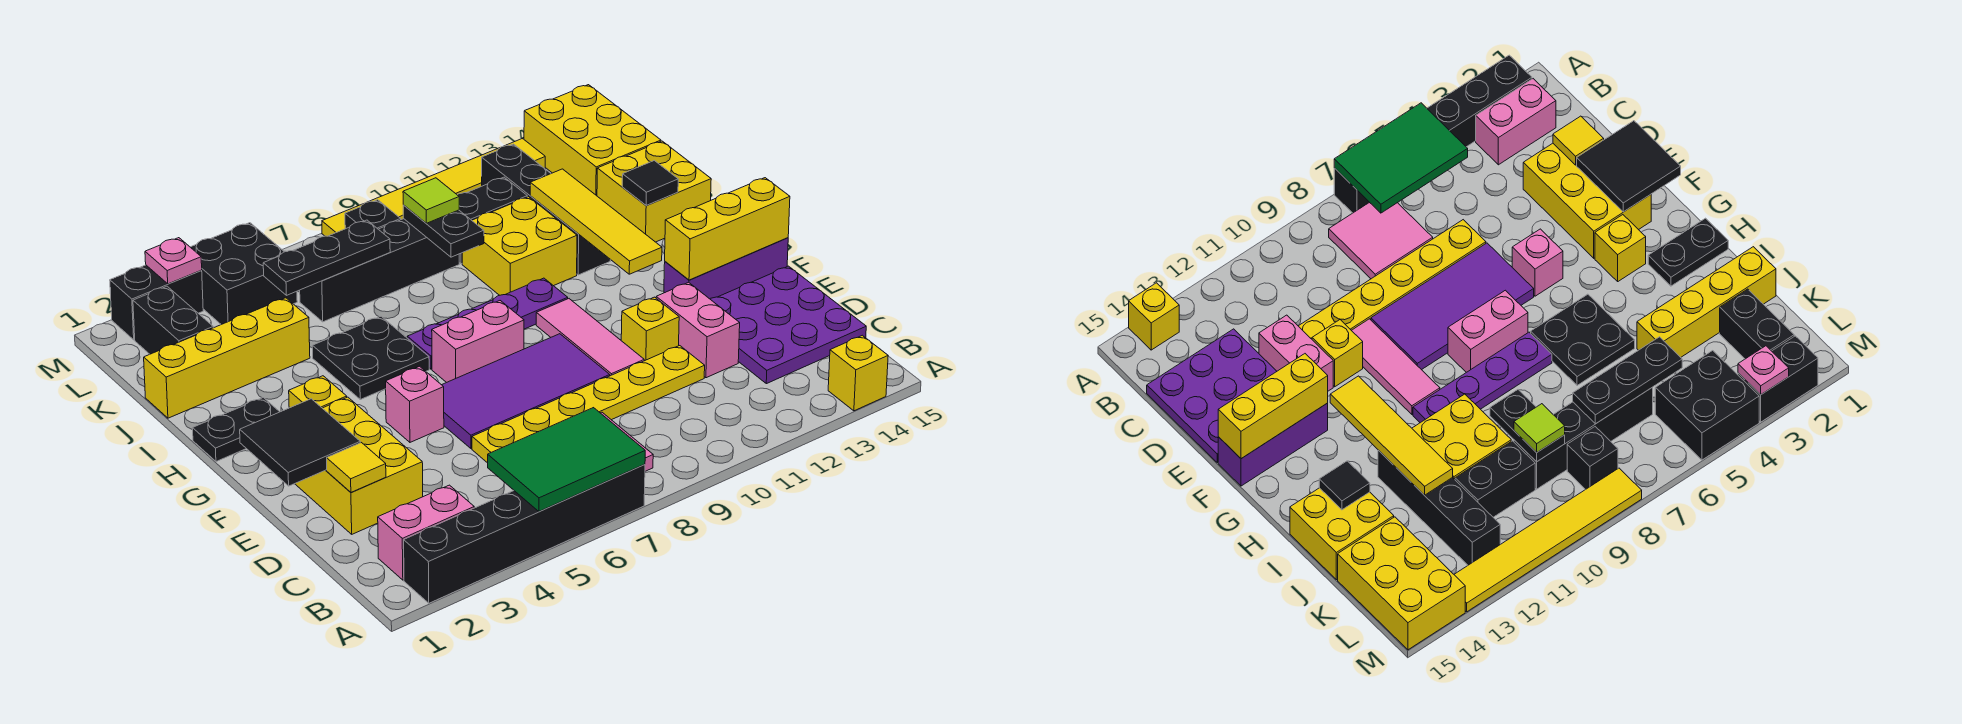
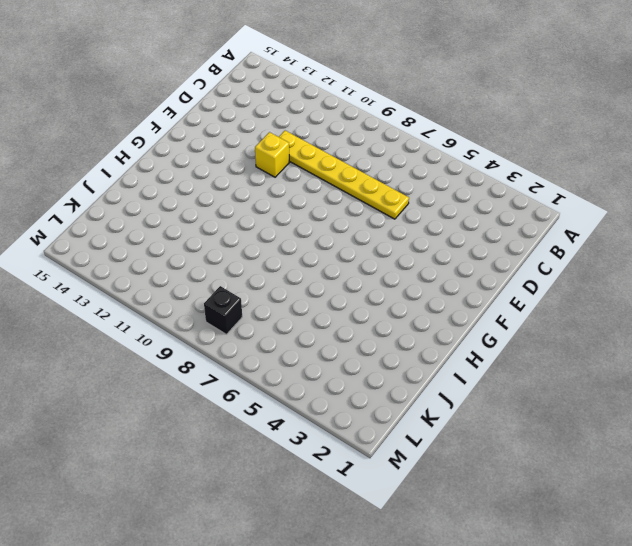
none -> black brick A2:A7 level 1
none -> yellow brick A14 level 1
none -> pink brick B2:B3 level 1
none -> pink tile B7:C8 level 1

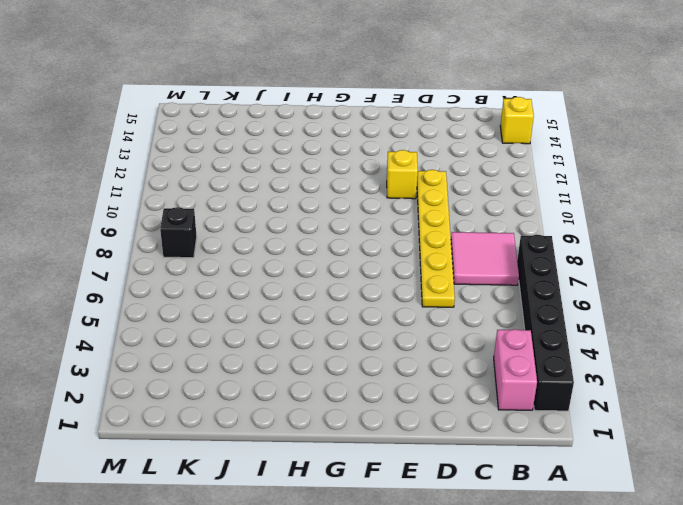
none -> purple plate C13:E15 level 1
none -> yellow brick D2:F3 level 1
none -> pink brick D12:E12 level 1
none -> purple tile E6:F9 level 1

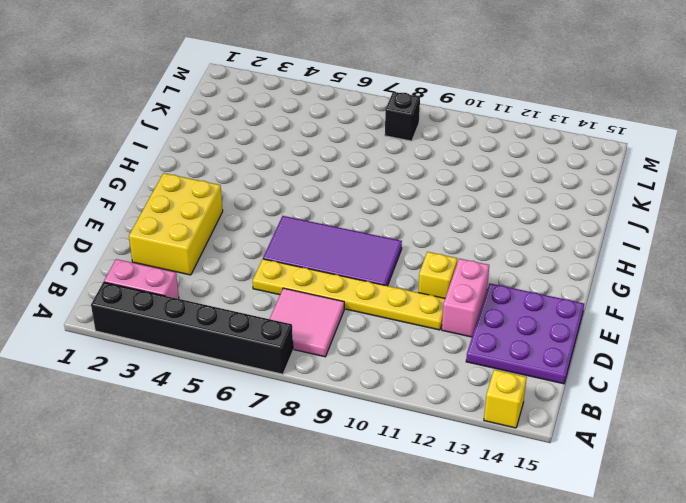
none -> pink tile E10:G10 level 1
none -> pink brick F5 level 1
none -> purple brick F13:F15 level 1
none -> yellow brick G3 level 1

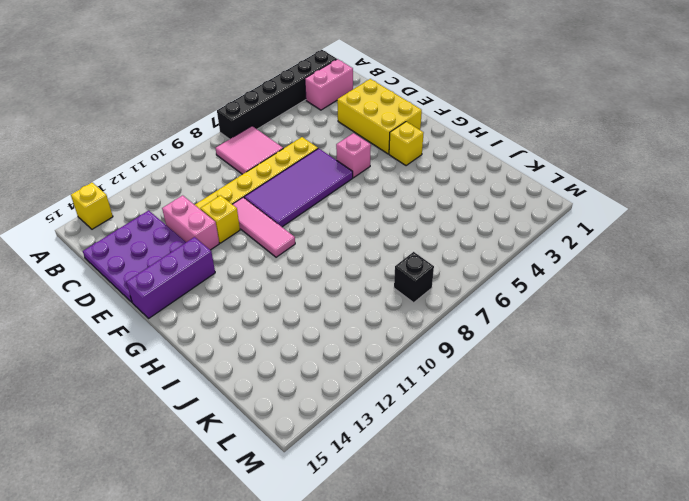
none -> pink brick G7:G8 level 1
none -> black plate H1:H2 level 1
none -> black plate H5:I6 level 1
none -> purple plate H7:H10 level 1

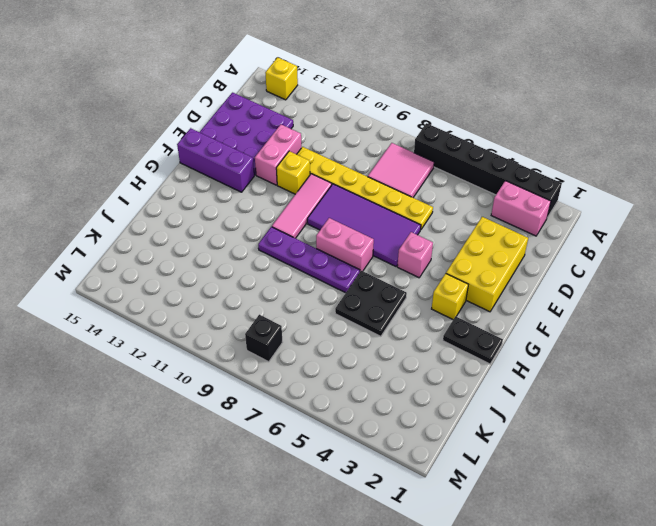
none -> yellow brick I10:J11 level 1
none -> black brick I12:L12 level 1
none -> yellow brick I14:J15 level 1
none -> yellow brick J1:J4 level 1

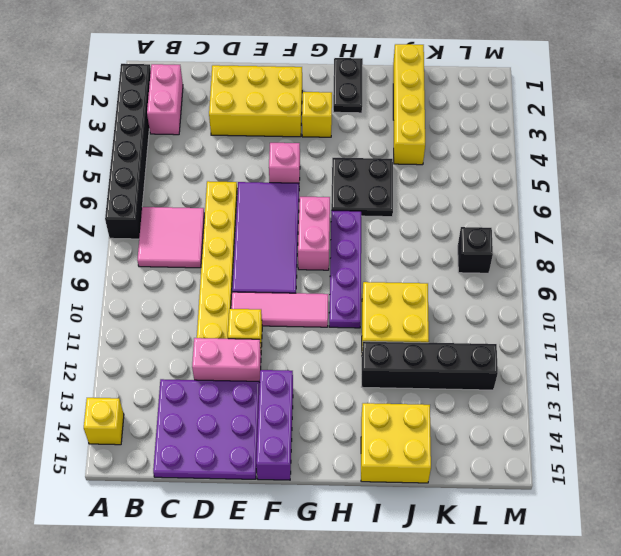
none -> black brick K2:L2 level 1
none -> black brick K6:K9 level 1
none -> black brick K10:K11 level 1
none -> yellow brick K14:M15 level 1

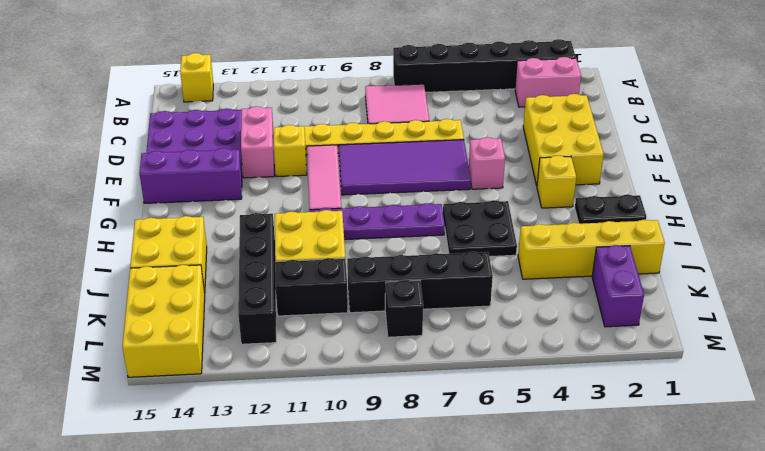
purple brick K2:L2 level 1 -> black brick K2:L2 level 1
none -> pink brick G7:G8 level 1
none -> black brick L4:M5 level 1
none -> black brick M2:M3 level 1
none -> yellow tile M8:M13 level 1

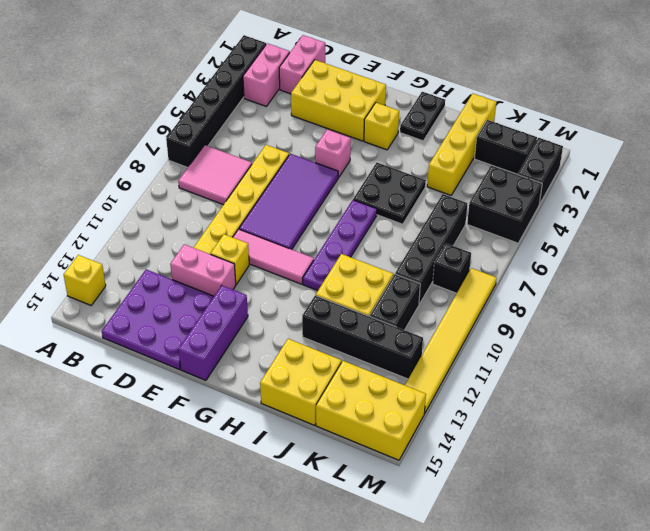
pink brick C1:C2 level 1 -> pink brick G7:G8 level 1
none -> green tile A5:B7 level 2
none -> yellow tile D2 level 2
none -> black tile E1:F2 level 2
none -> yellow brick F13:F15 level 2

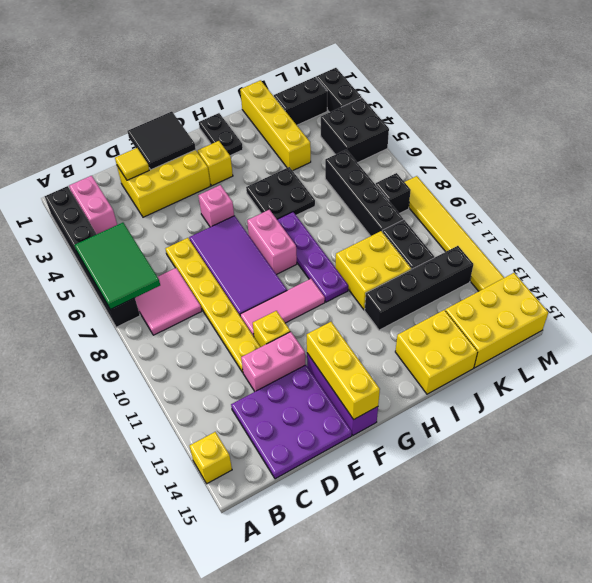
none -> yellow tile G12:J12 level 2
none -> black tile I14 level 2
none -> black plate J9:K9 level 2
none -> black plate K5:K7 level 2

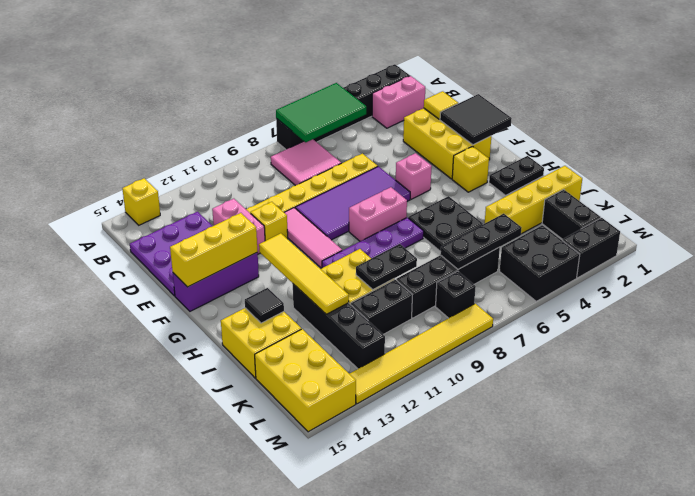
black plate J9:J10 level 2 -> black plate J9:K9 level 2
none -> pink plate M3 level 2
none -> lime tile K9 level 3

